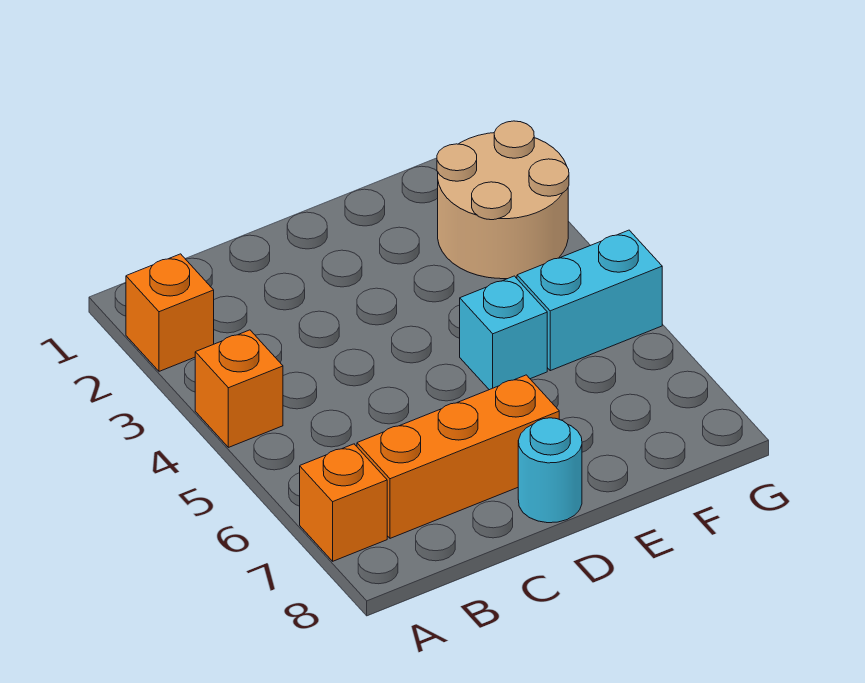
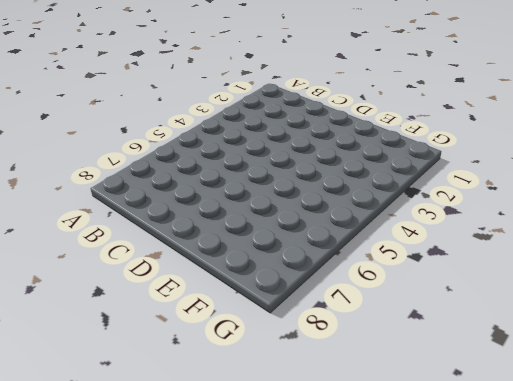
none -> orange brick A2 level 1
none -> orange brick A4 level 1

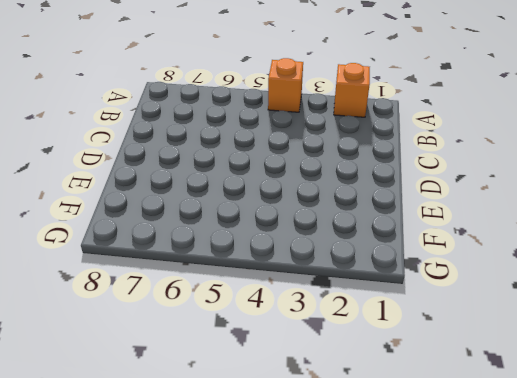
none -> orange brick A7 level 1
none -> orange brick B7:D7 level 1

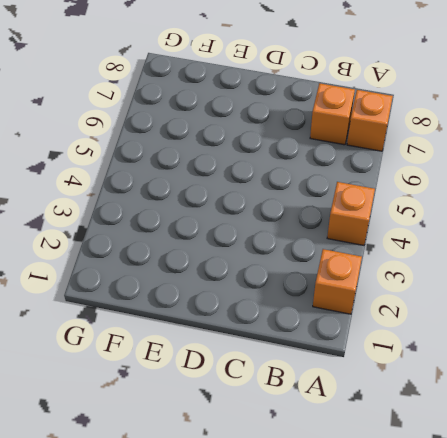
orange brick B7 level 1 -> orange brick B7:D7 level 1
none -> cyan round brick D8 level 1
none -> cyan brick E5 level 1

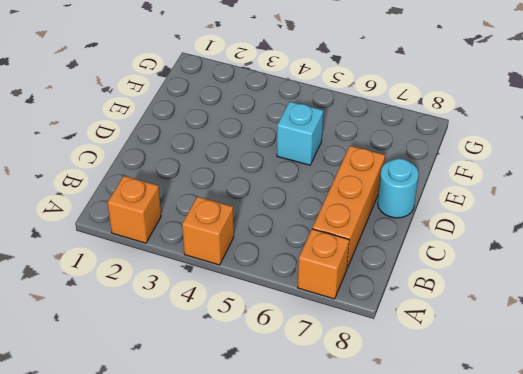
none -> tan round brick F2:G3 level 1
none -> cyan brick F5:G5 level 1

